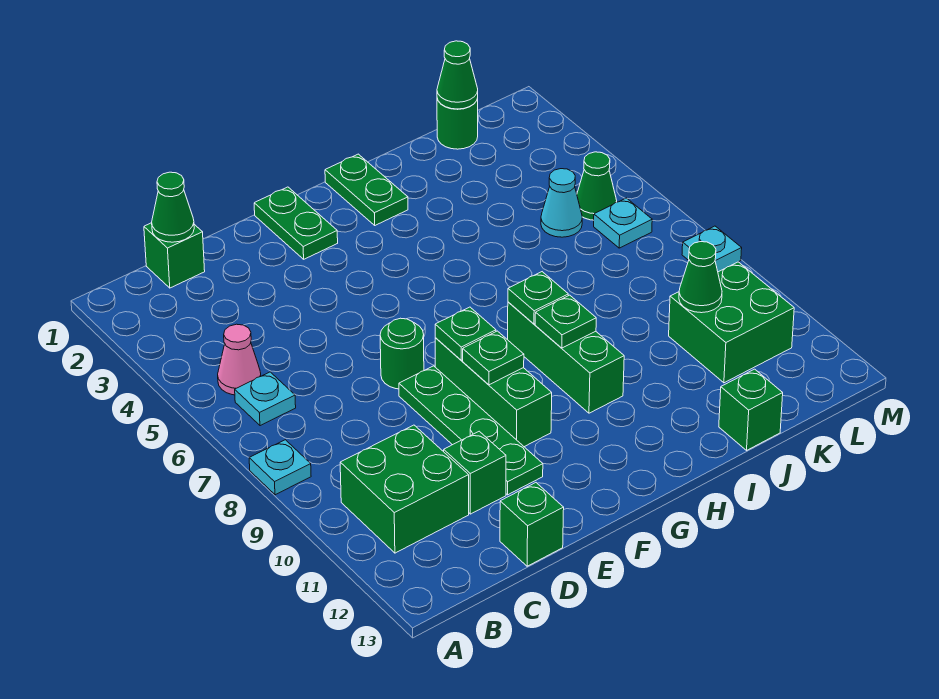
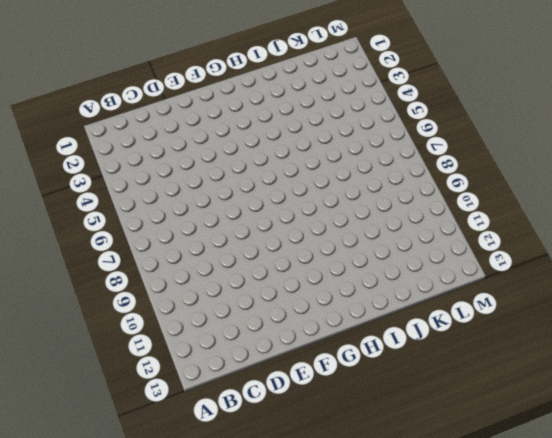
none -> cyan plate A8 level 1
none -> pink cone B5 level 1
none -> cyan plate B6 level 1

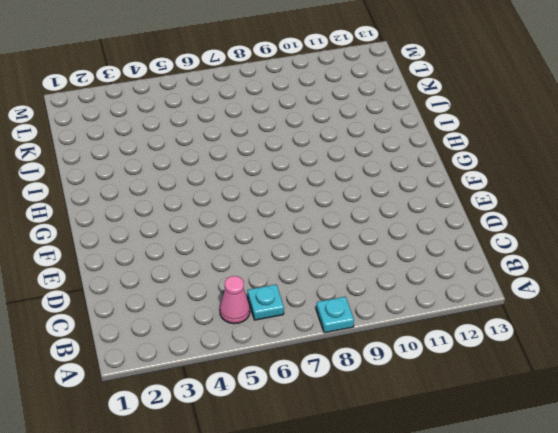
none -> green brick B10:C11 level 1
none -> green brick C1 level 1
none -> green brick D11 level 1

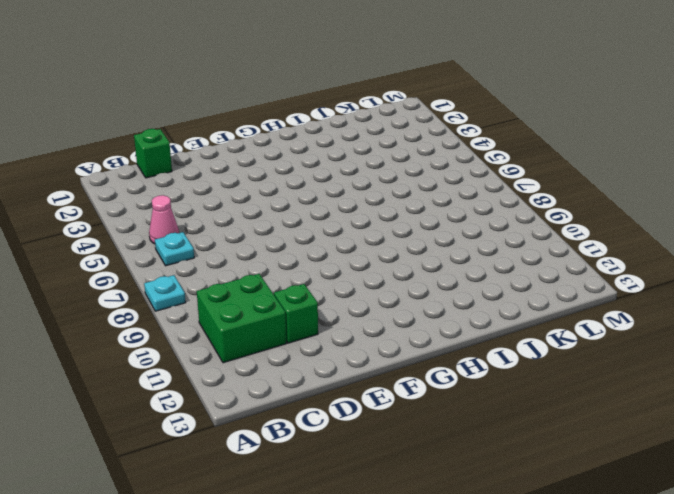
none -> green brick D13 level 1
none -> green round brick E7 level 1
none -> green plate E8:E11 level 1

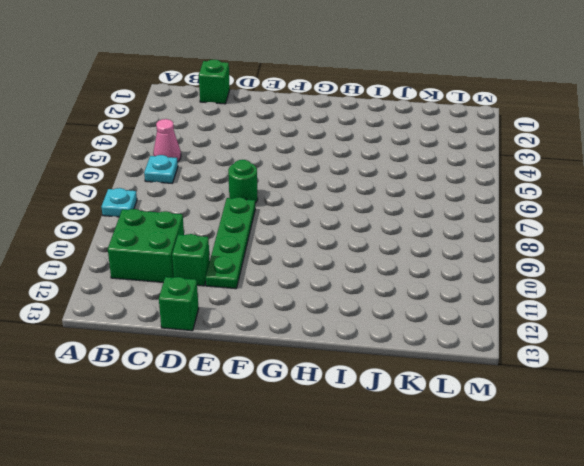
none -> green plate F1:F2 level 1
none -> green brick F8:F10 level 1
none -> green plate H1:H2 level 1

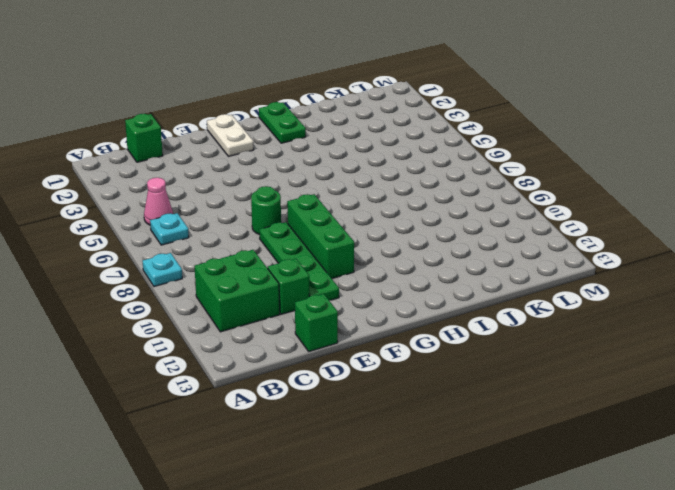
white plate F1:F2 level 1 -> green plate F1:F2 level 1
none -> green brick H8:H10 level 1
none -> green brick J13 level 1
none -> green round brick K1 level 1

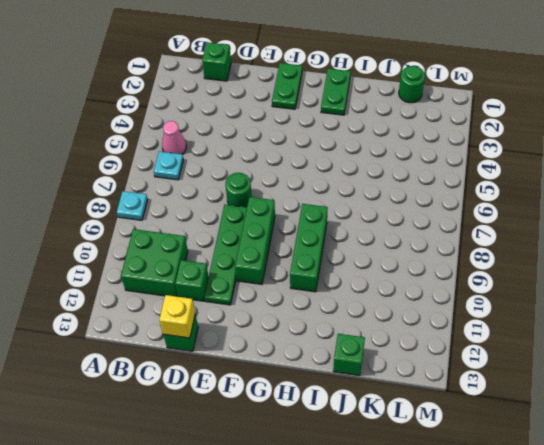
yellow brick D13 level 2 -> none
none -> cyan cone K5 level 1
none -> green brick K10:L11 level 1
none -> green cone L5 level 1

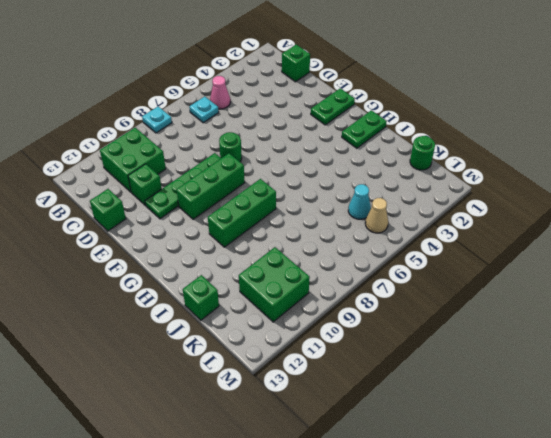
tan cone L5 level 1 -> green cone L5 level 1
none -> cyan plate L6 level 1
none -> cyan plate M8 level 1
none -> green cone C1 level 2

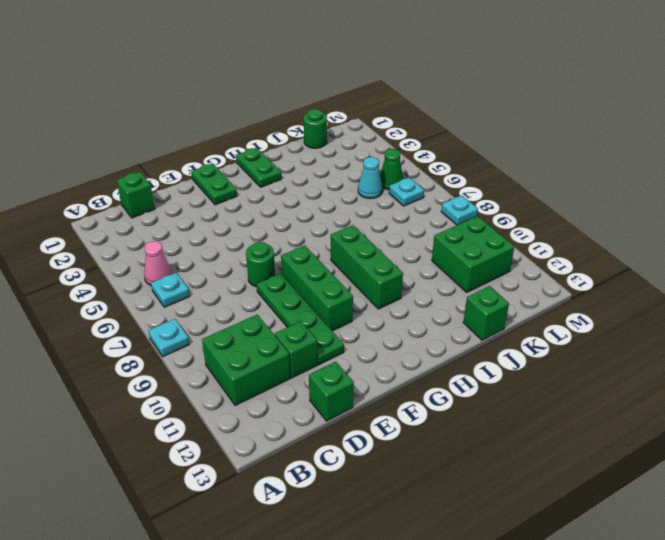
none -> green cone C1 level 2
none -> green plate F8 level 2
none -> green plate F9 level 2

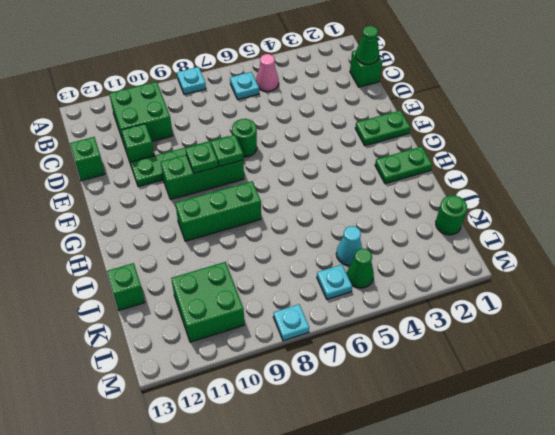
none -> green plate H8 level 2
none -> green plate H9 level 2
none -> green cone K1 level 2

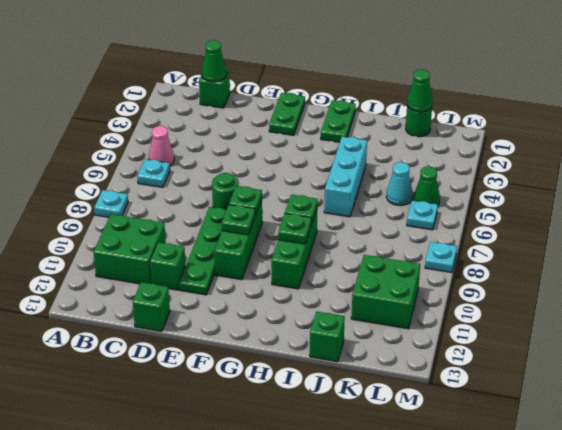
cyan brick I4:I6 level 1 -> none
none -> green cone K10 level 2

